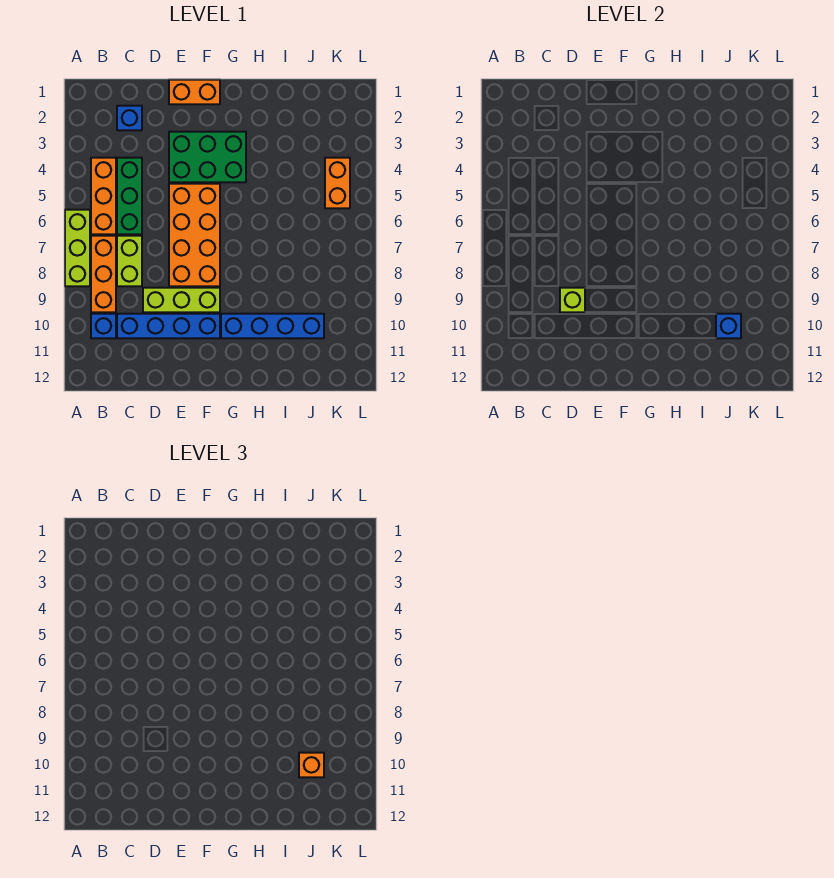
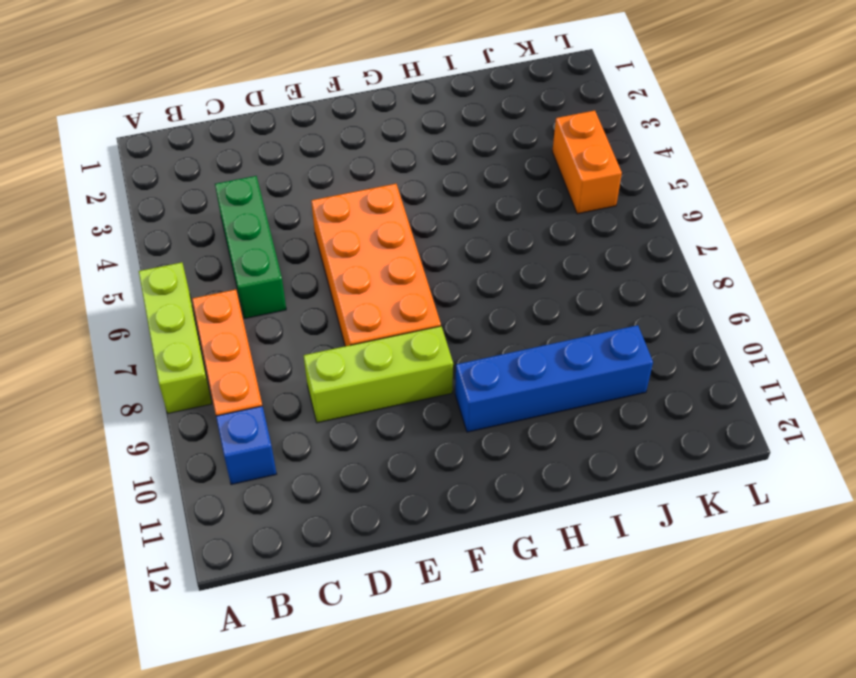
none -> orange brick B4:B6 level 1
none -> blue brick C2 level 1
none -> lime brick C7:C8 level 1

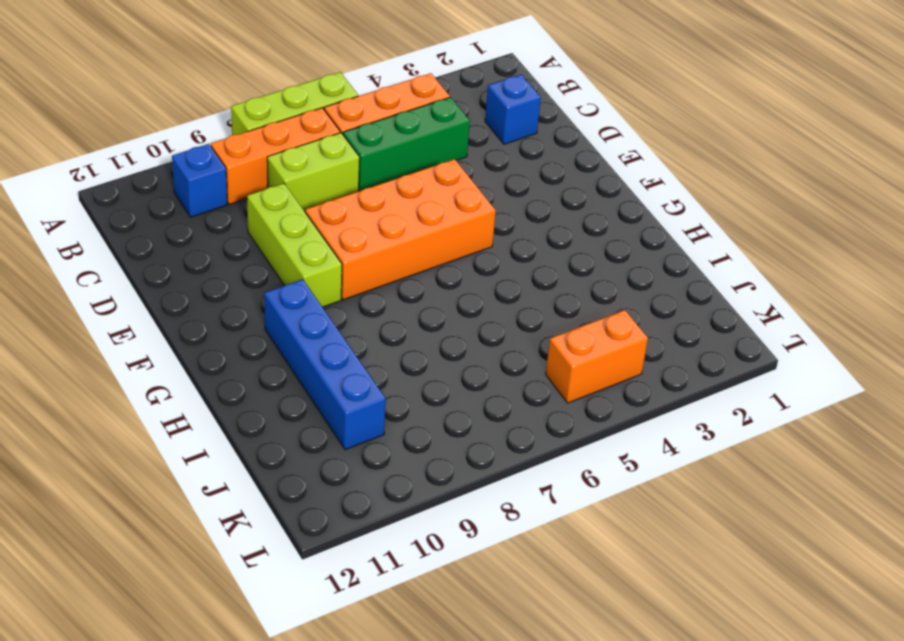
none -> blue brick C10:F10 level 1
none -> orange brick E1:F1 level 1
none -> green brick E3:G4 level 1

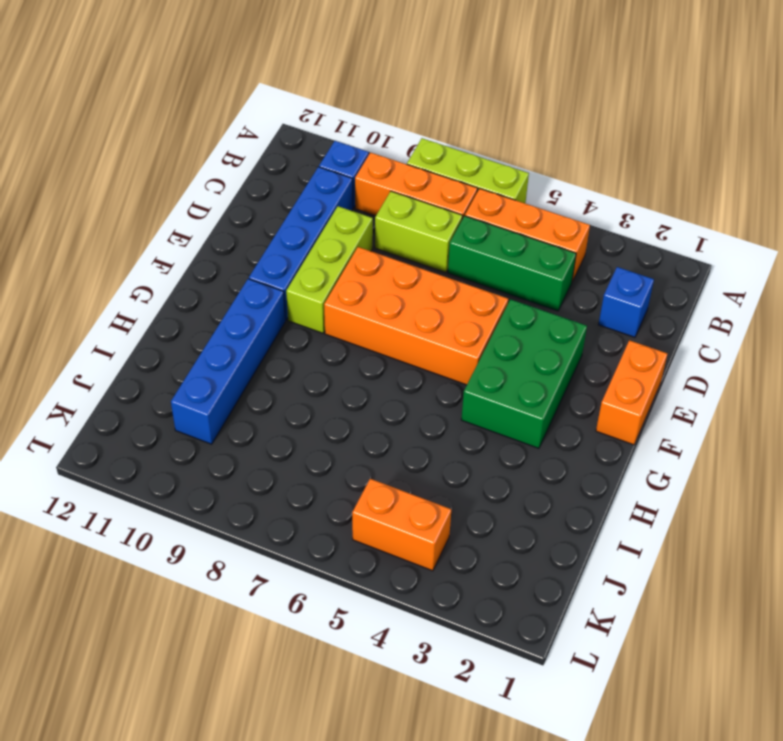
none -> lime brick D9 level 2
none -> blue brick J10 level 2
none -> orange brick J10 level 3

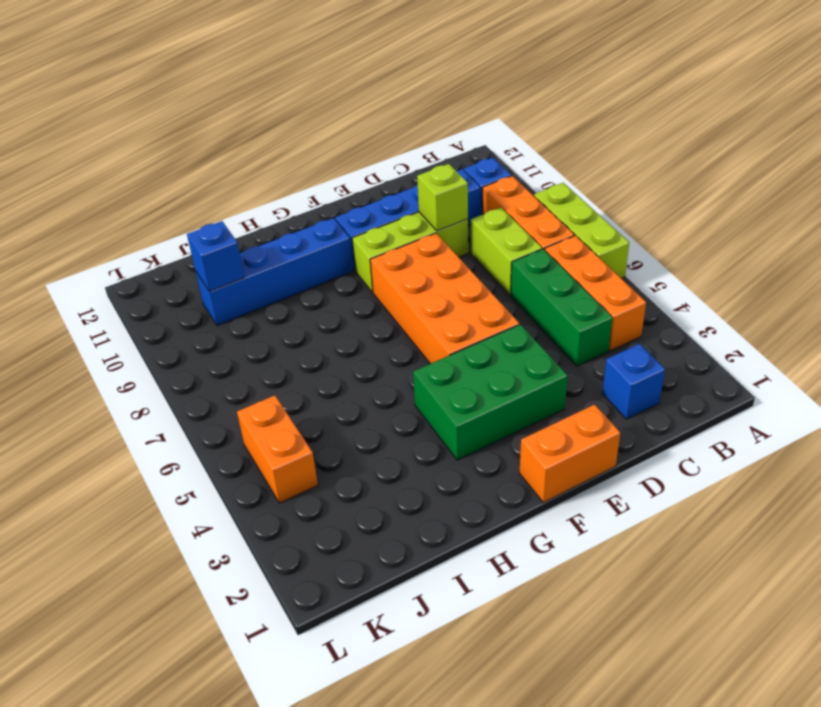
none -> orange brick J10 level 3

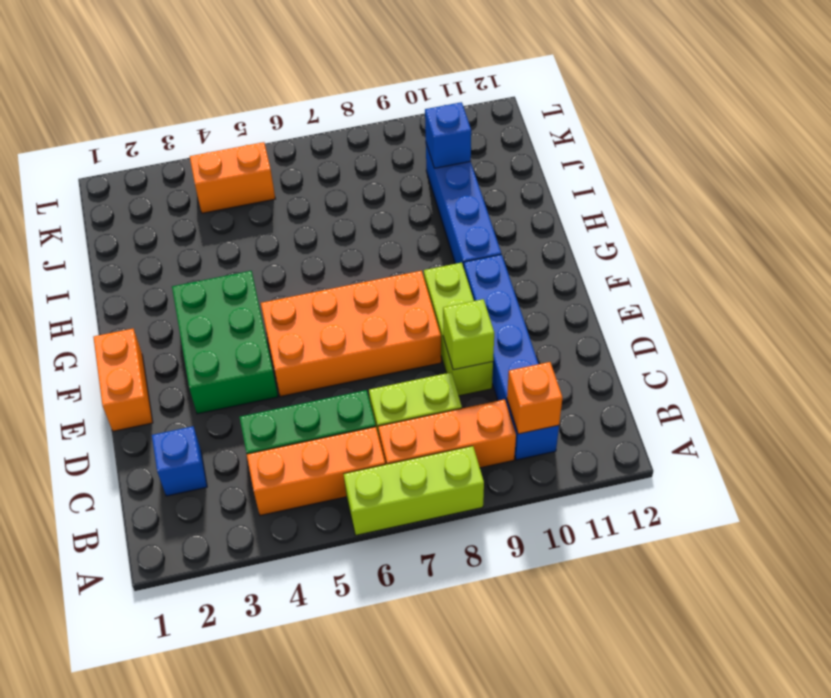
orange brick B10 level 2 -> orange brick J10 level 3

